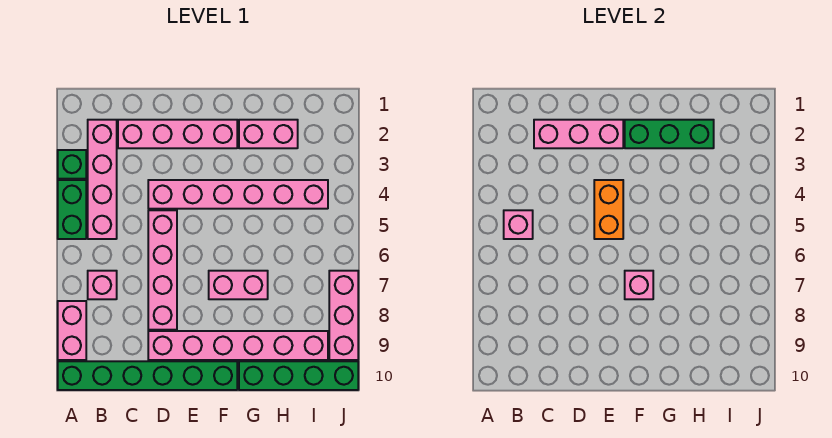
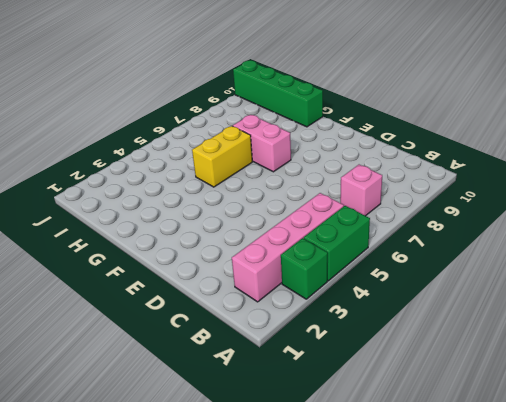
yellow brick G5:G6 level 1 -> none
none -> pink brick A8:A9 level 1
none -> green brick A10:F10 level 1
none -> pink brick C2:F2 level 1

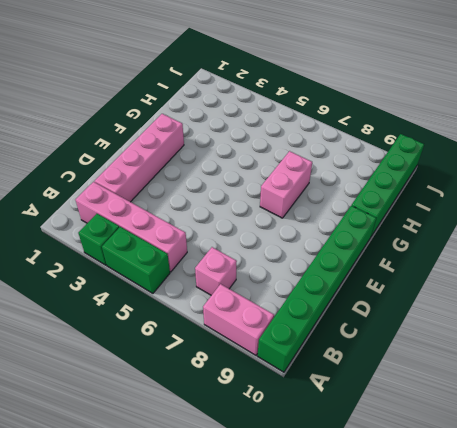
none -> pink brick D4:I4 level 1
none -> pink brick D5:D8 level 1
none -> pink brick D9:I9 level 1

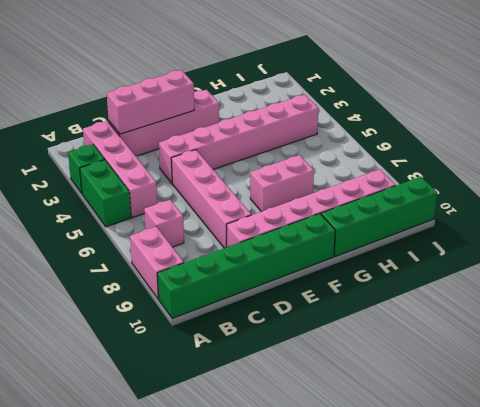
none -> pink brick G2:H2 level 1
none -> pink brick J7:J9 level 1
none -> pink brick B5 level 2

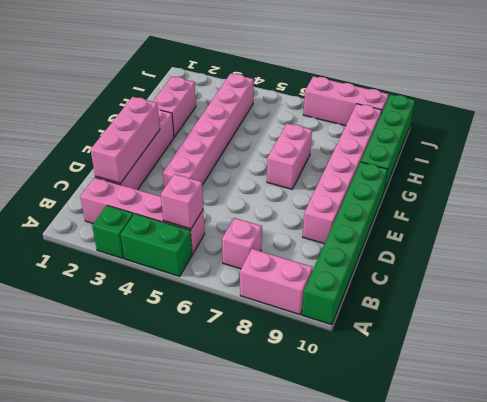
none -> pink brick D5:D8 level 1
none -> orange brick E4:E5 level 2
none -> green brick F2:H2 level 2

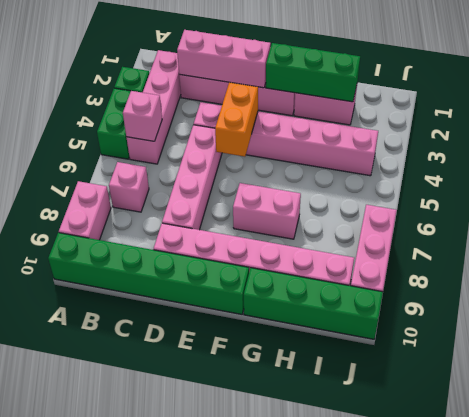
none -> pink brick F7 level 2

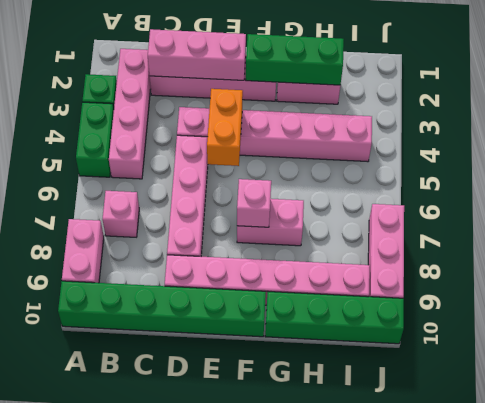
none -> pink brick B5 level 2

